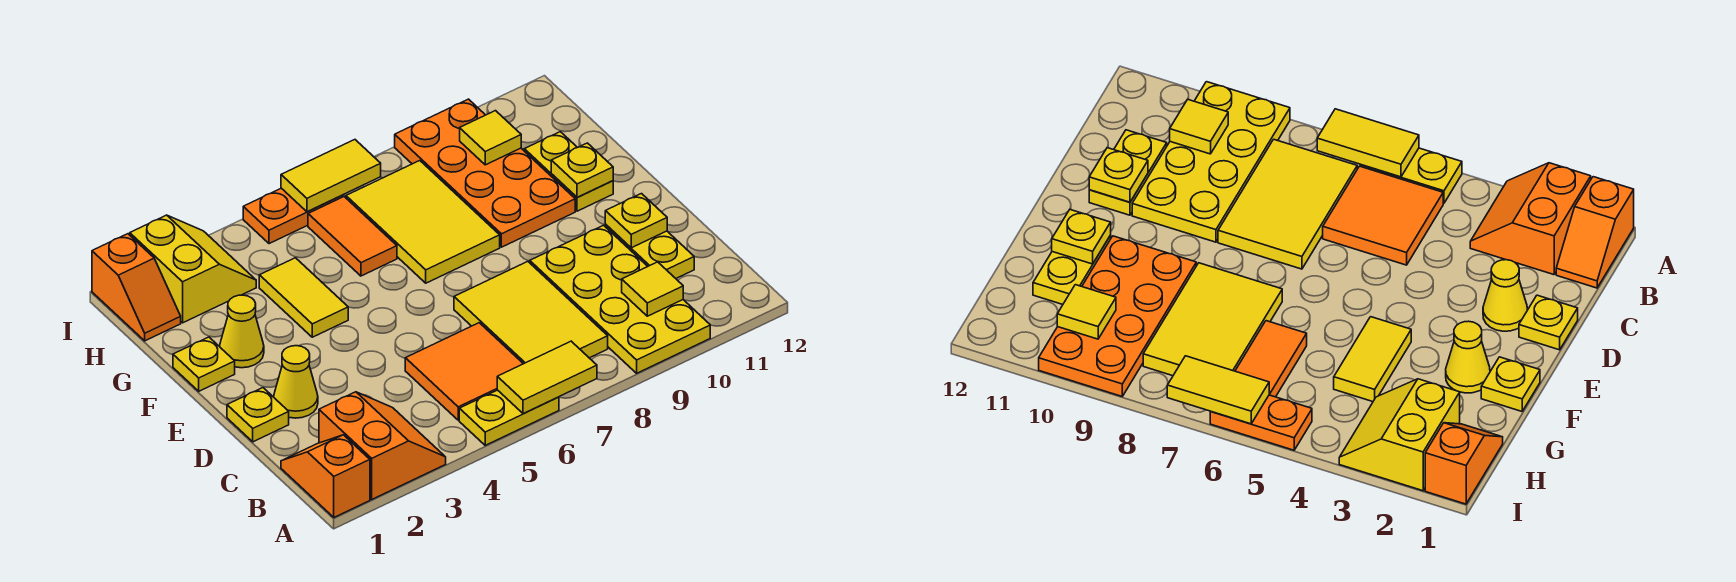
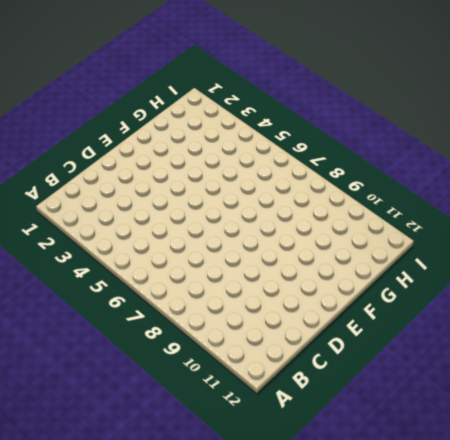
none -> orange slope A1:B1 level 1 top A
none -> orange slope A2:B3 level 1 top 2
none -> yellow plate A5:A6 level 1

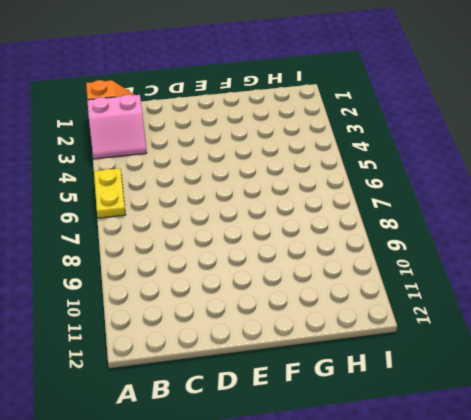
pink slope A2:B3 level 1 top 2 -> orange slope A2:B3 level 1 top 2
none -> yellow plate A9:D10 level 1
none -> orange tile B5:C6 level 1
none -> yellow tile B7:D8 level 1

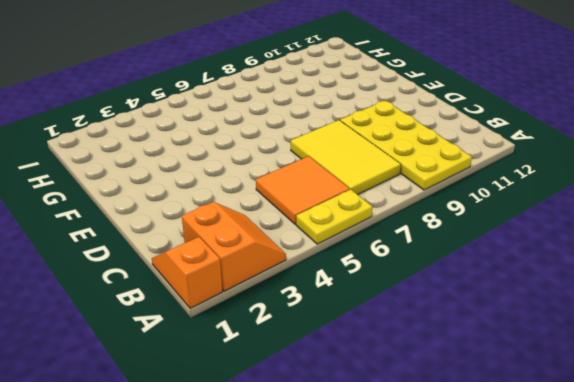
none -> yellow plate C11:D11 level 1
none -> yellow plate D1 level 1
none -> yellow cone D2 level 1

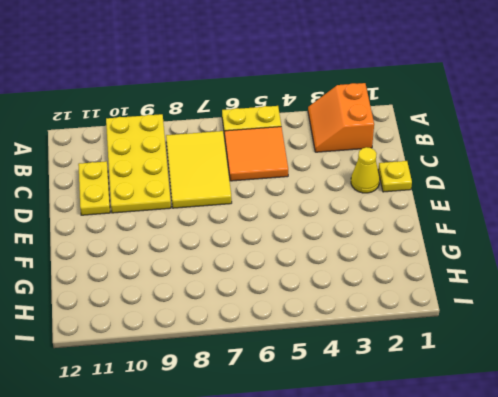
none -> orange slope A1:B1 level 1 top A
none -> yellow plate F1 level 1
none -> yellow cone F2 level 1

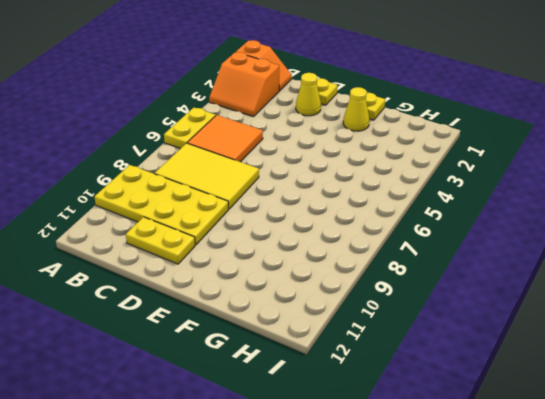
none -> yellow tile F4:G4 level 1
none -> yellow tile F7:H8 level 1
none -> orange plate F9:I10 level 1

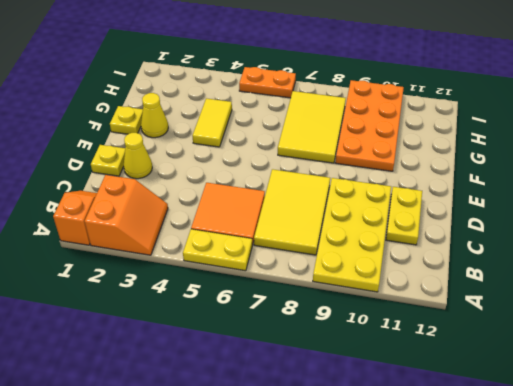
none -> yellow plate F11:G11 level 1
none -> orange tile G6:H6 level 1
none -> orange slope H1:I1 level 1 top I

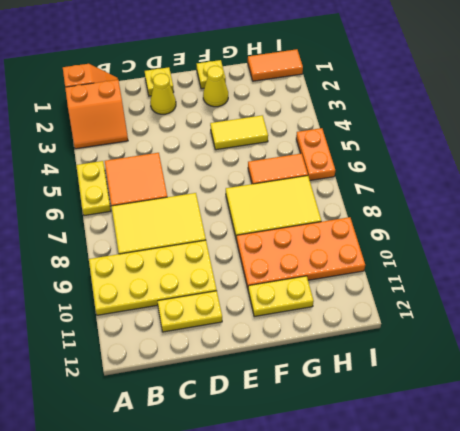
orange tile H1:I1 level 1 -> orange slope H1:I1 level 1 top I
none -> yellow slope H2:I3 level 1 top 2
none -> yellow tile A6:A7 level 2
none -> yellow tile B10 level 2

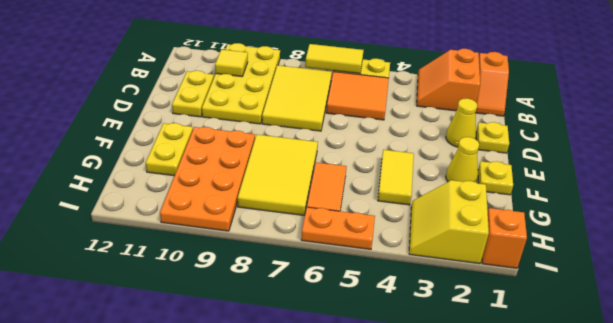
none -> yellow plate D11 level 2
none -> yellow plate F11 level 2
none -> yellow tile H10 level 2

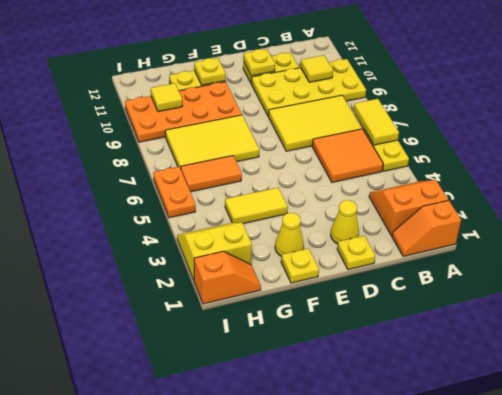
none -> yellow tile I6:I7 level 2

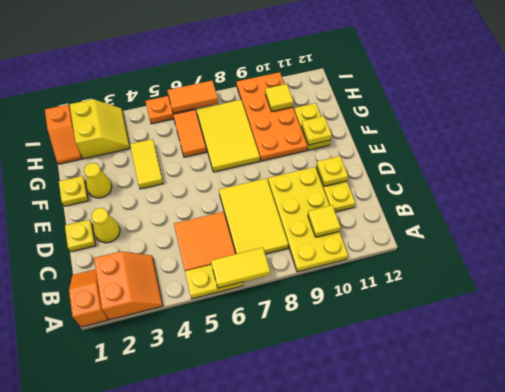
orange tile I6:I7 level 2 -> yellow tile I6:I7 level 2

